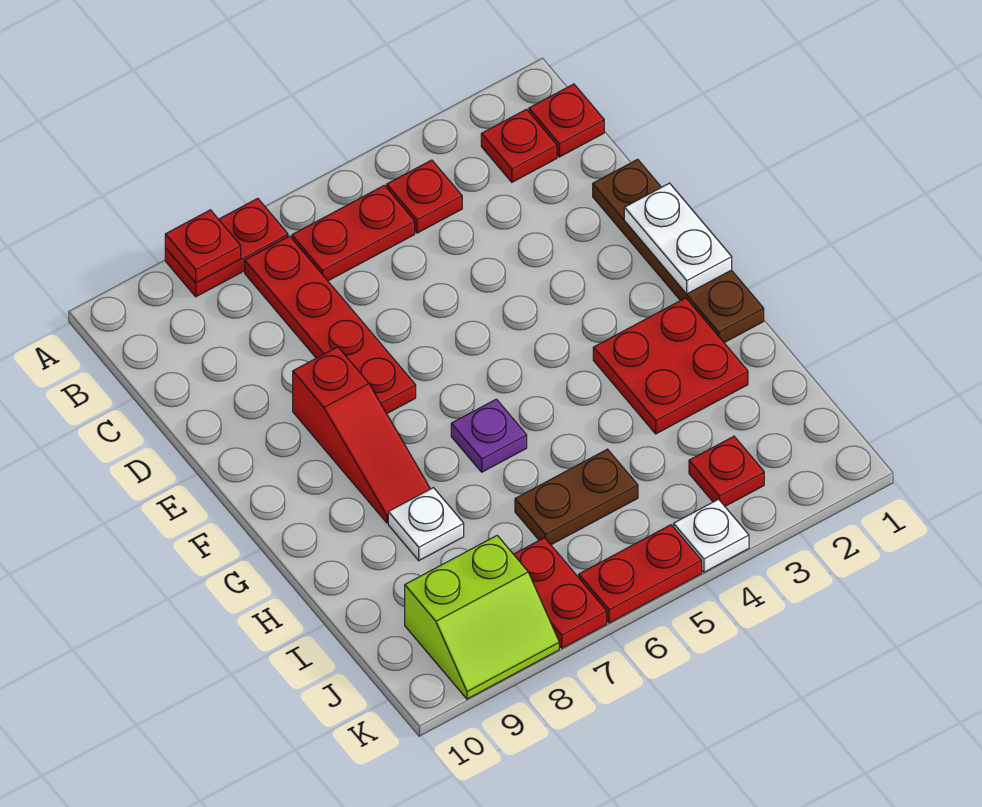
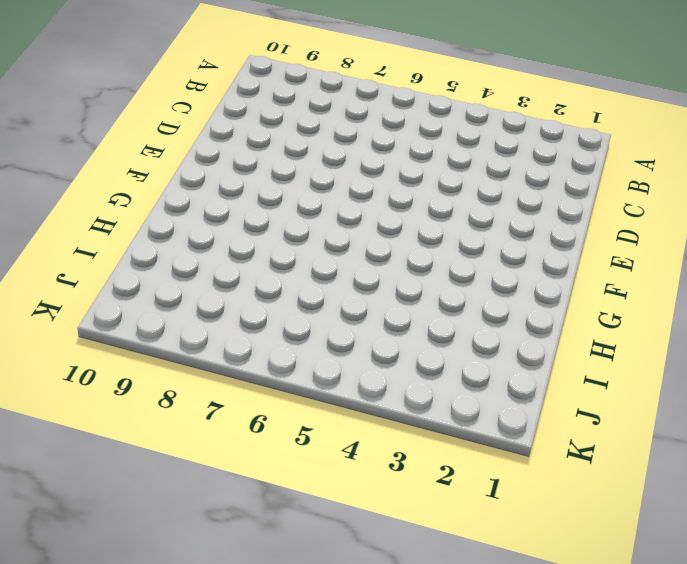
none -> red plate A7:A8 level 1
none -> red plate B1 level 1
none -> red plate B2 level 1

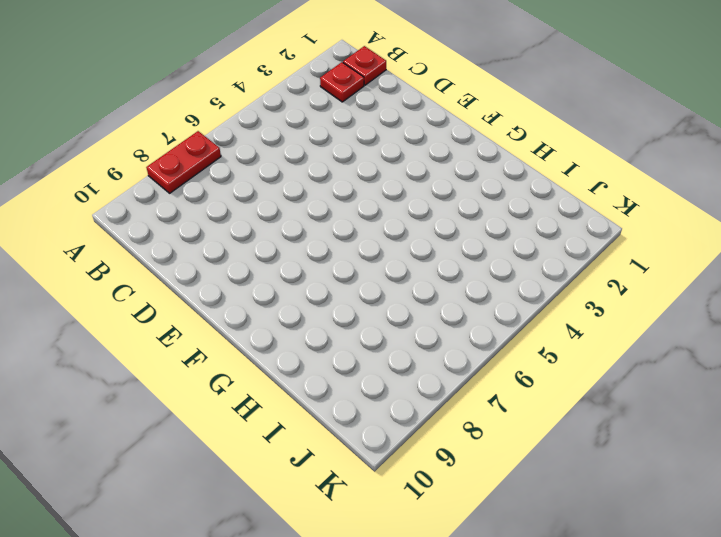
none -> red plate B4 level 1
none -> red plate B5:B6 level 1
none -> red plate B7:E7 level 1

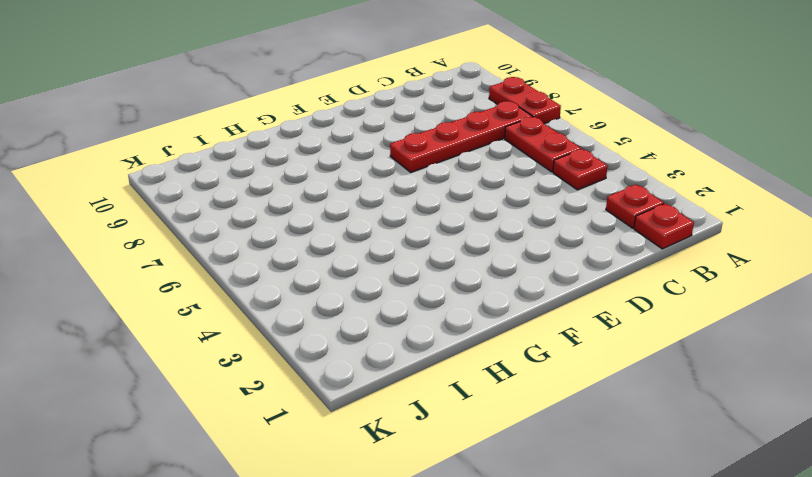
none -> brown plate D1:G1 level 1
none -> red slope E8:G8 level 1 top E
none -> red plate G2:H3 level 1

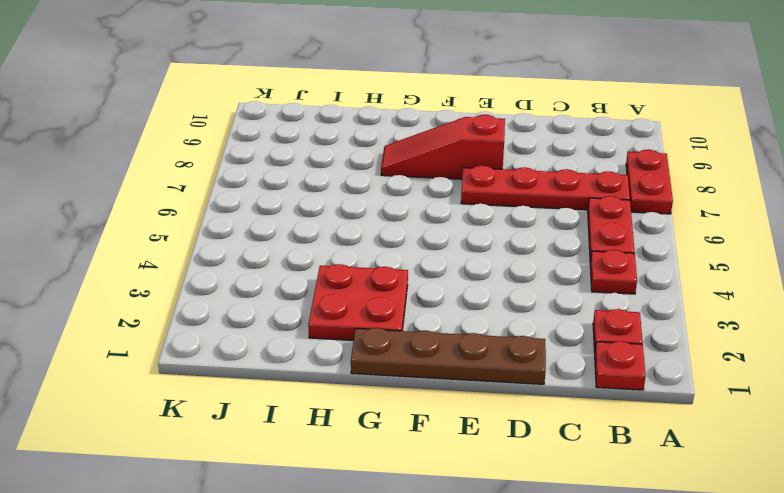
none -> purple plate G6 level 1
none -> white plate H8 level 1
none -> brown plate I5:I6 level 1

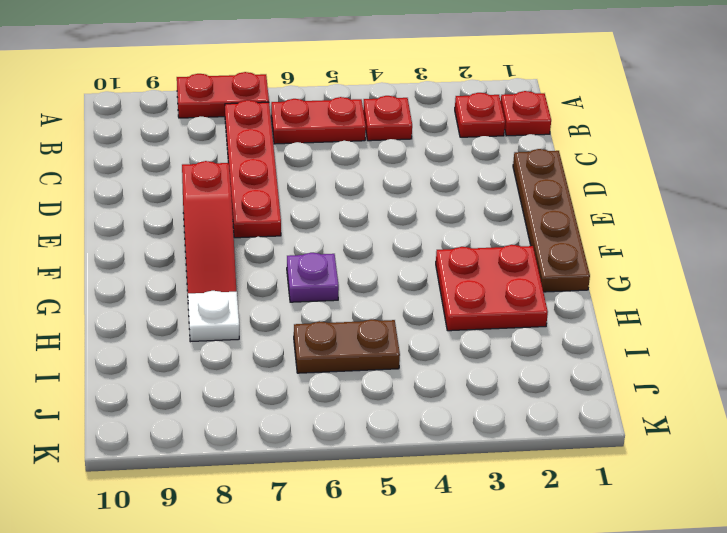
none -> red plate J3 level 1
none -> red plate J7:K7 level 1
none -> lime slope J8:K9 level 1 top J

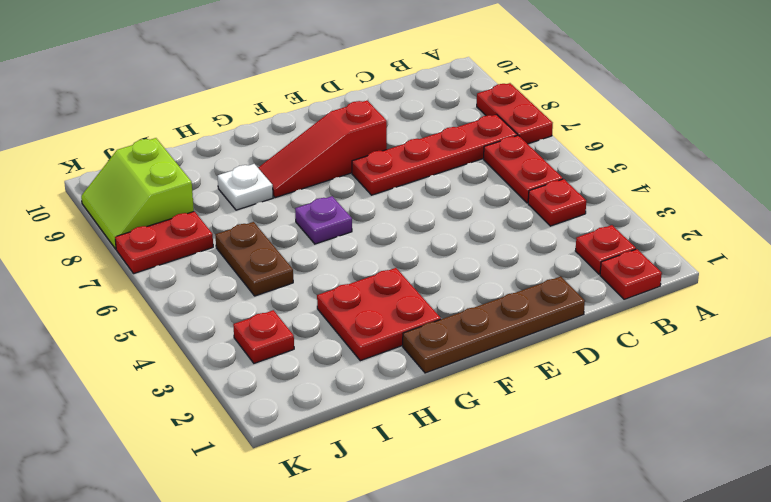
none -> white plate K4 level 1
none -> red plate K5:K6 level 1
none -> red plate A8 level 2

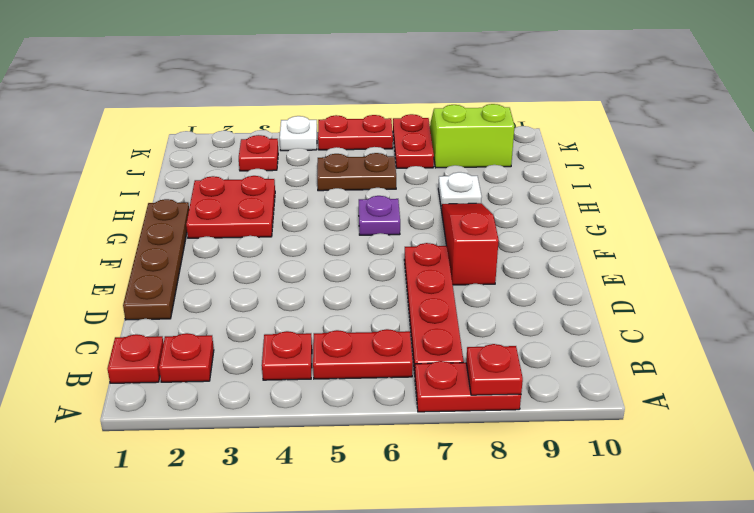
none -> white plate E1:F1 level 2

